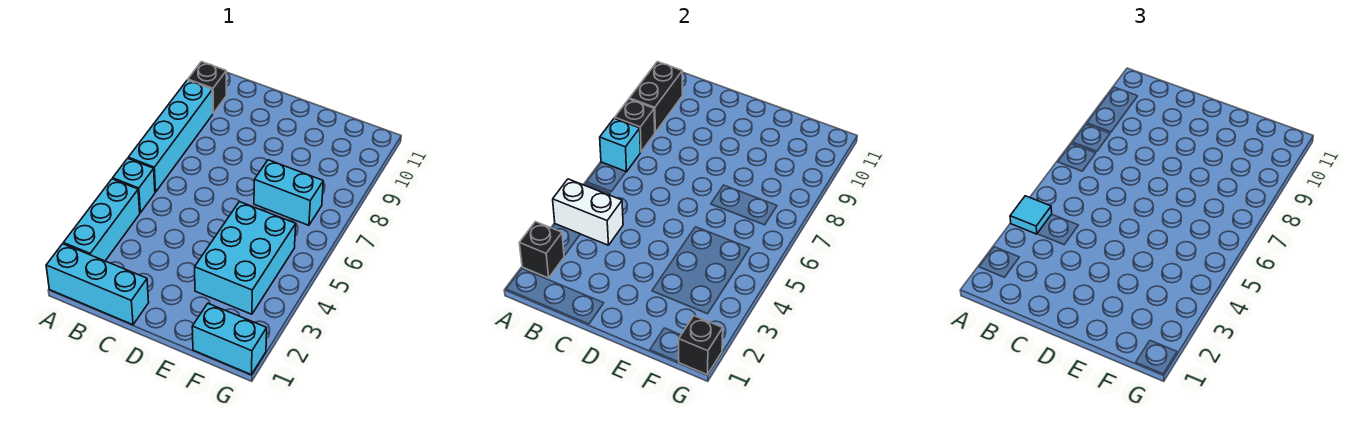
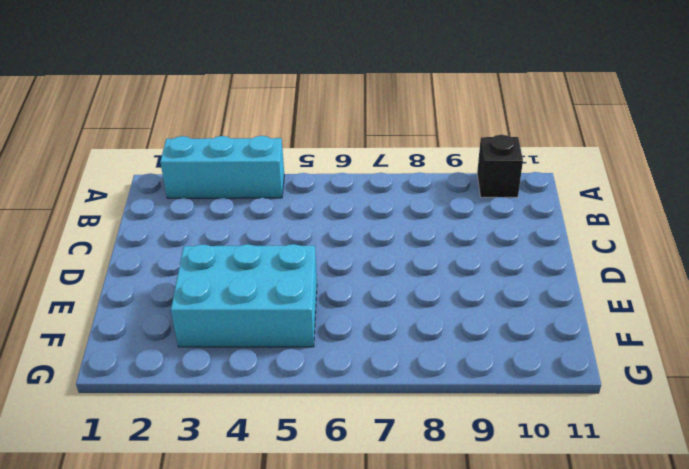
none -> cyan brick A1:C1 level 1
none -> cyan brick A5 level 1
none -> cyan brick A6:A9 level 1

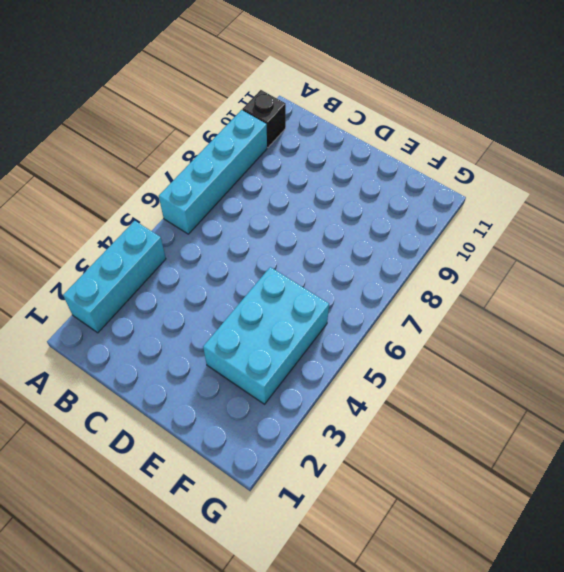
none -> cyan brick A1:C1 level 1
none -> cyan brick A5 level 1
none -> cyan brick E7:F7 level 1

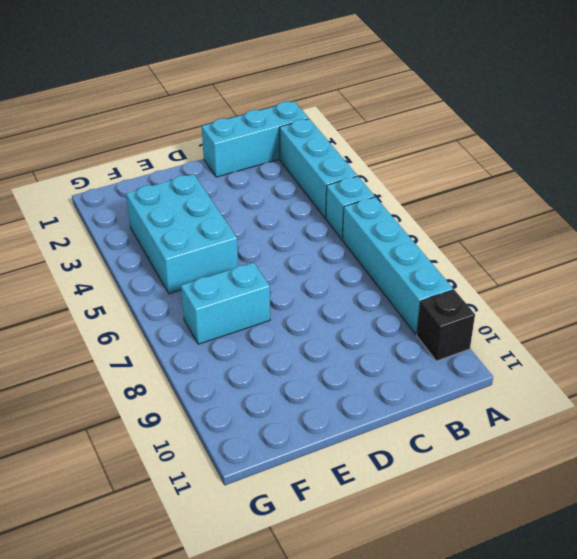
none -> cyan brick F1:G1 level 1
none -> black brick A2 level 2
none -> white brick A4:B4 level 2

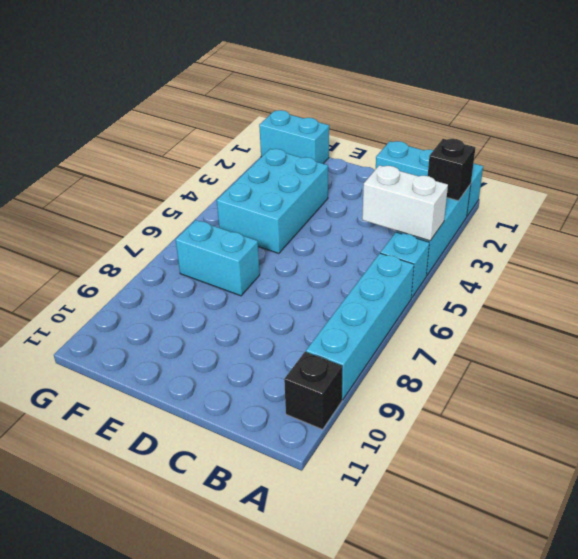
none -> cyan brick A7 level 2
none -> black brick A8 level 2
none -> black brick A9:A10 level 2

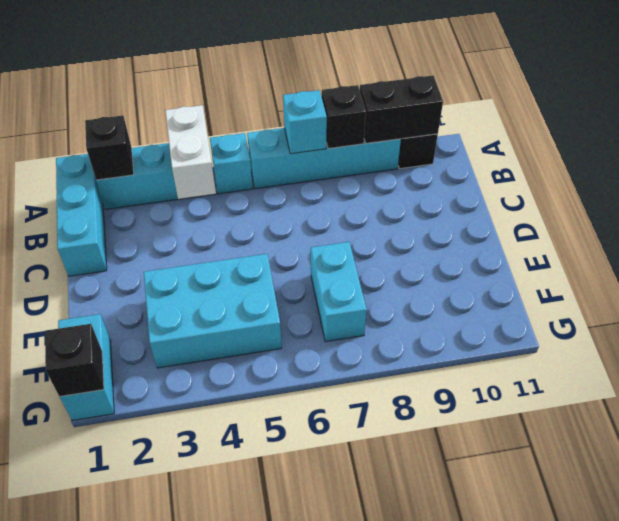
none -> cyan tile A4 level 3

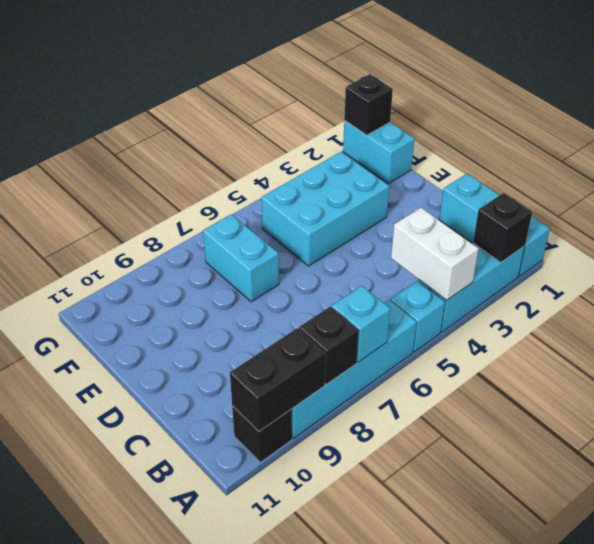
none -> cyan tile A4 level 3

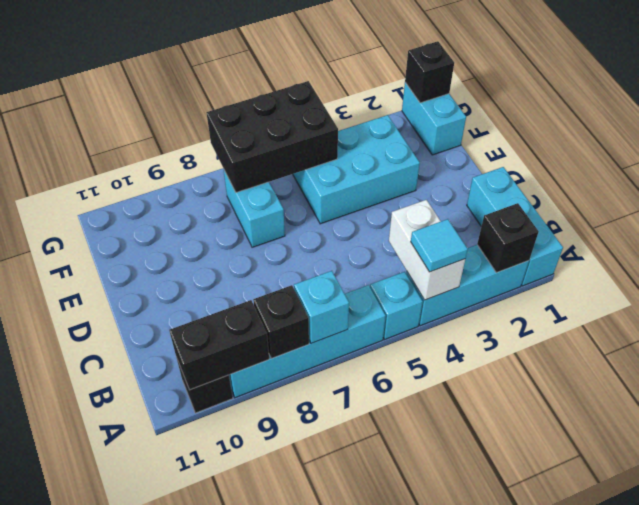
black brick F5:G7 level 2 -> none

